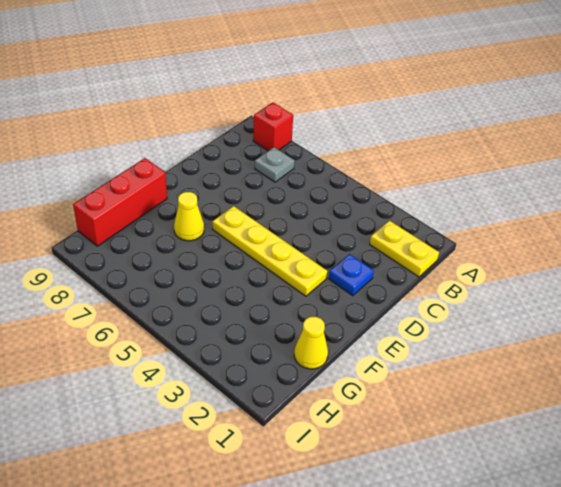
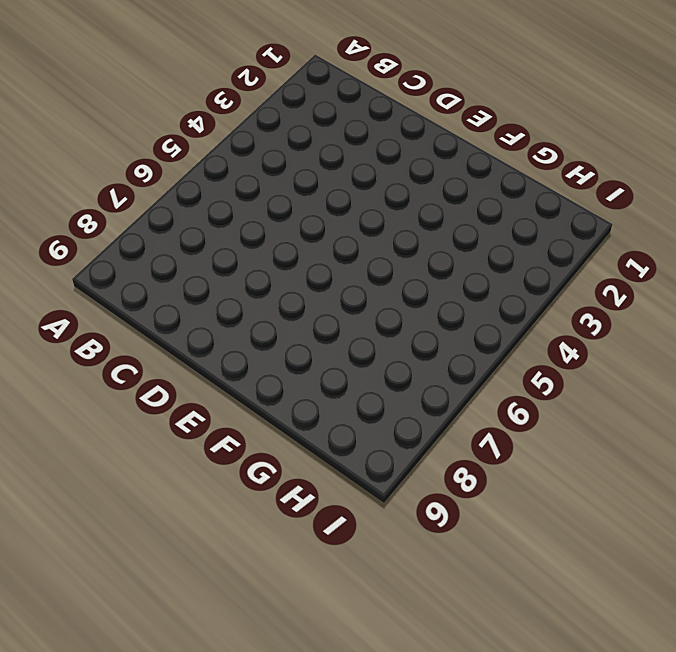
none -> red brick A8 level 1
none -> yellow plate B1:B2 level 1

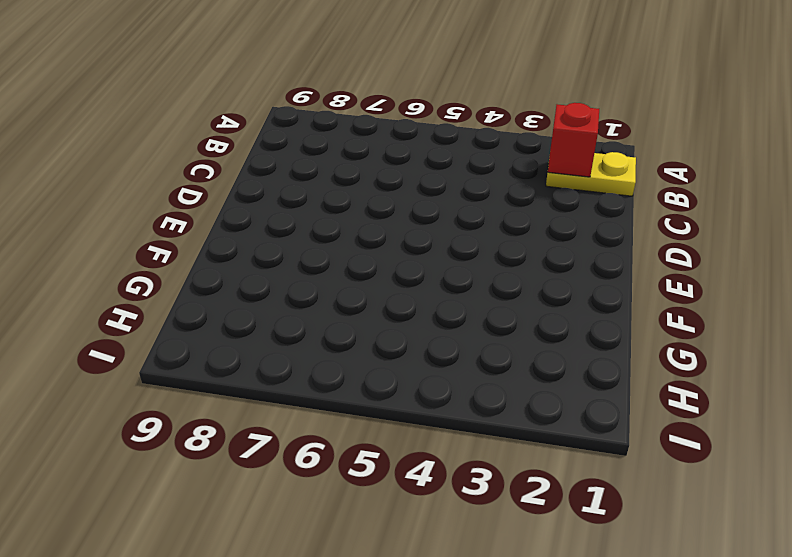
red brick B2 level 2 -> red brick A8 level 1
none -> grey plate B7 level 1
none -> blue plate D2 level 1

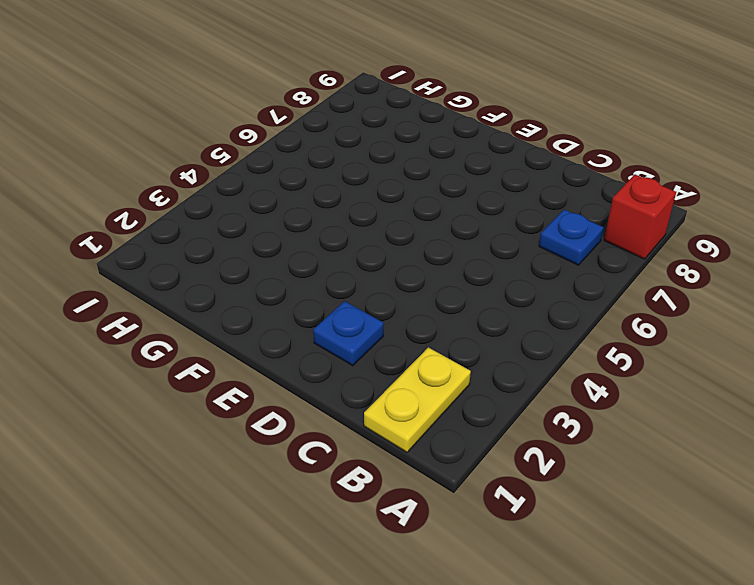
blue plate B7 level 1 -> grey plate B7 level 1
none -> yellow plate E3:E6 level 1
none -> yellow cone F7 level 1

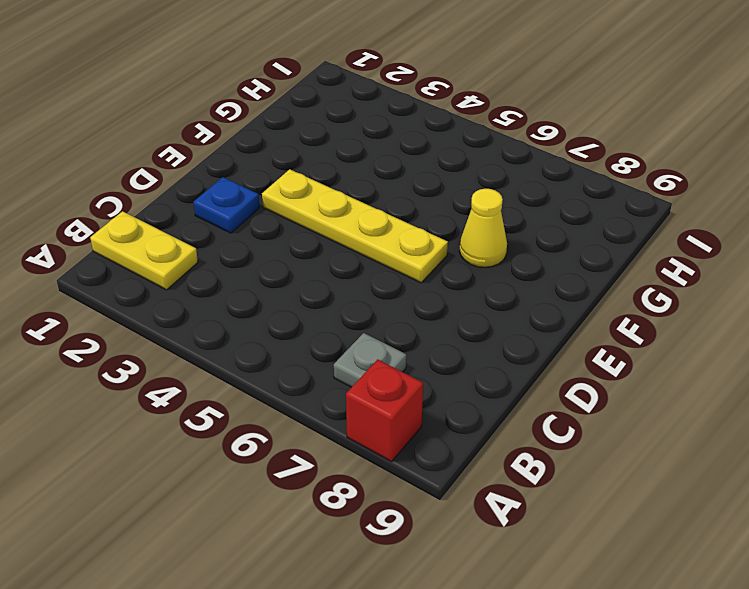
none -> red brick F9:H9 level 1
none -> yellow cone G1 level 1

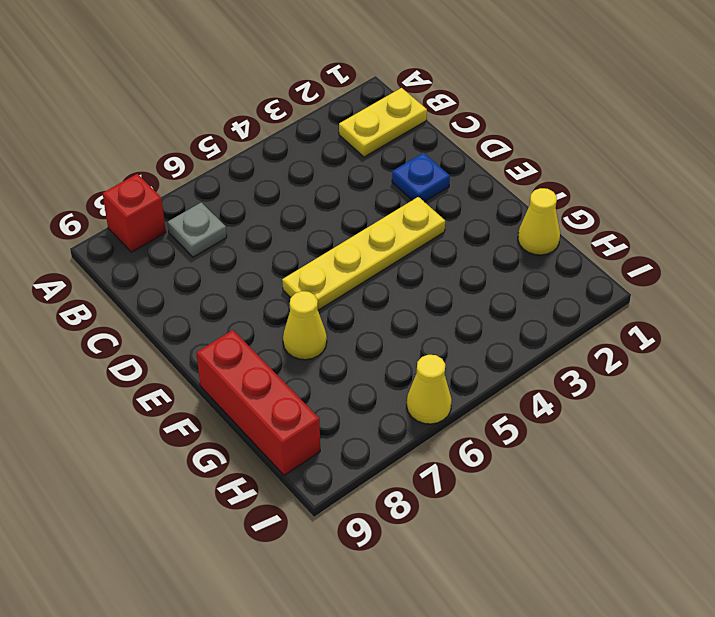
yellow cone I6 level 1 -> none

